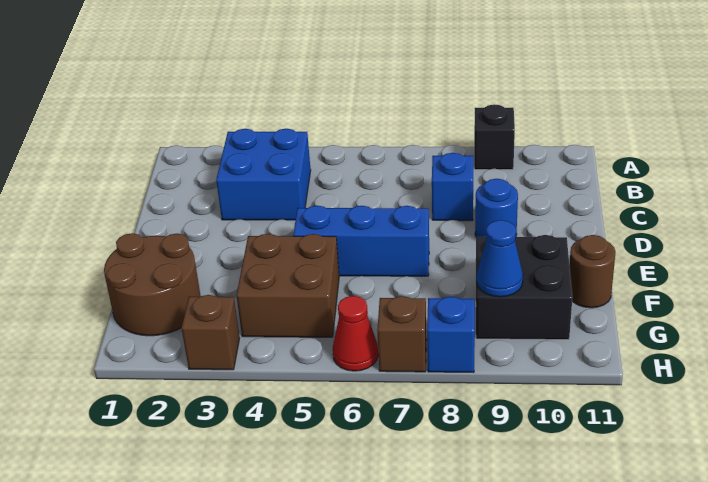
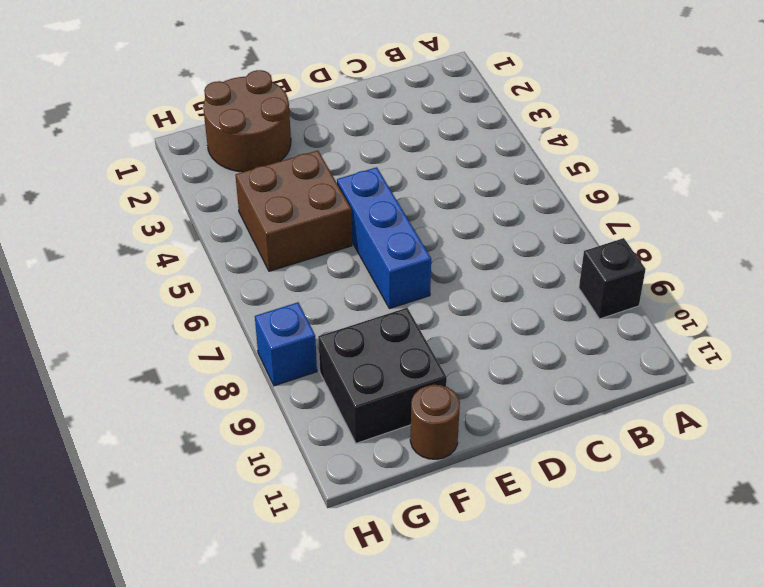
none -> blue brick B3:C4 level 1
none -> blue brick C8 level 1
none -> blue round brick D9 level 1

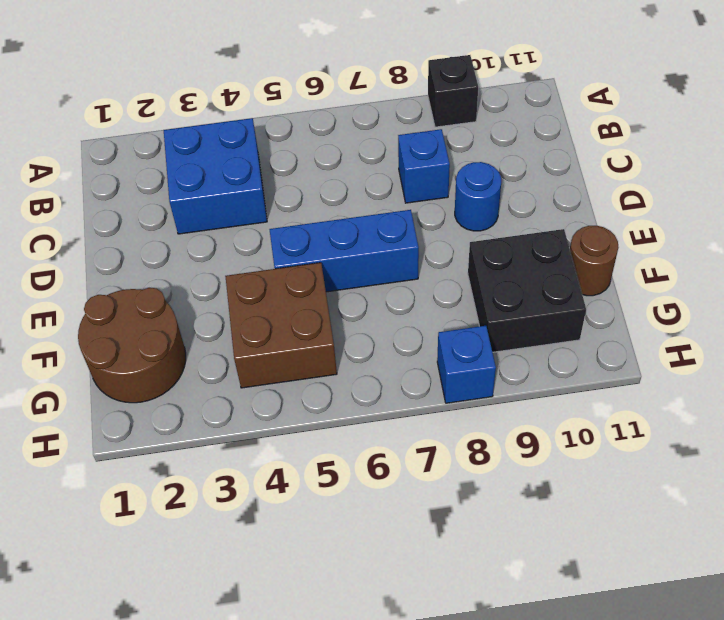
none -> brown brick H3 level 1
none -> red cone H6 level 1
none -> brown brick H7 level 1

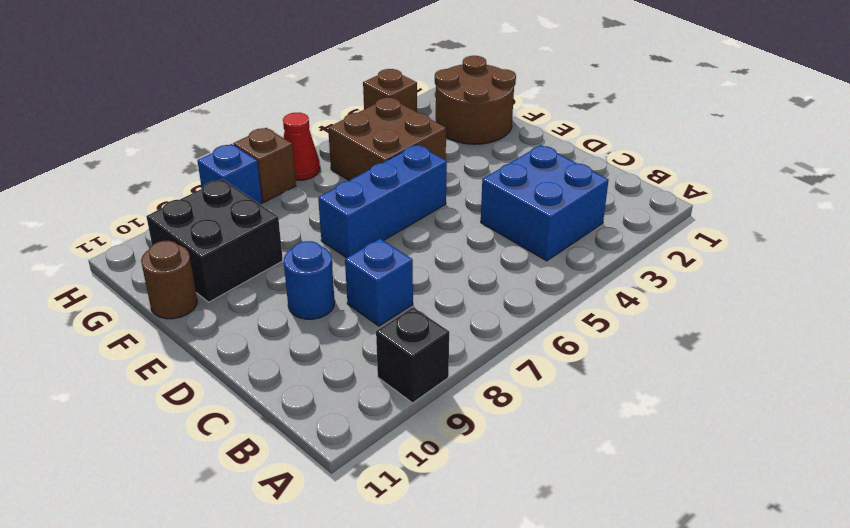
none -> blue cone G9 level 2

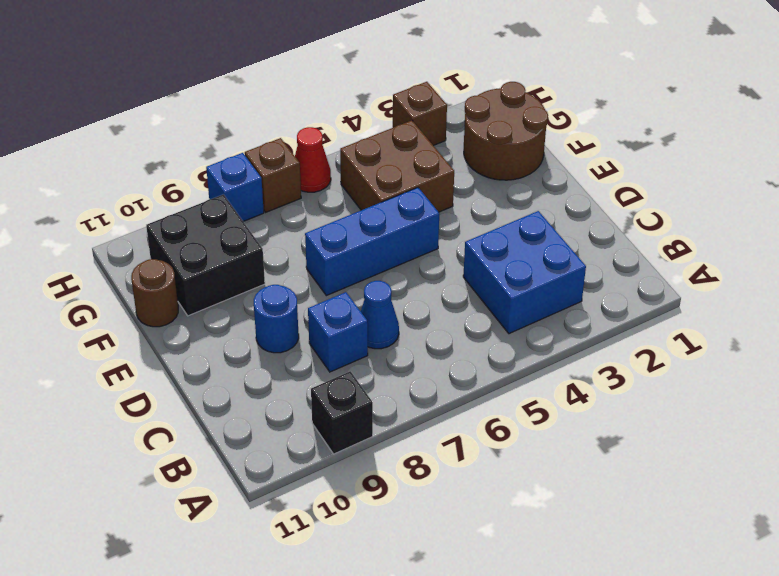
blue cone C7 level 1 -> blue cone G9 level 2

